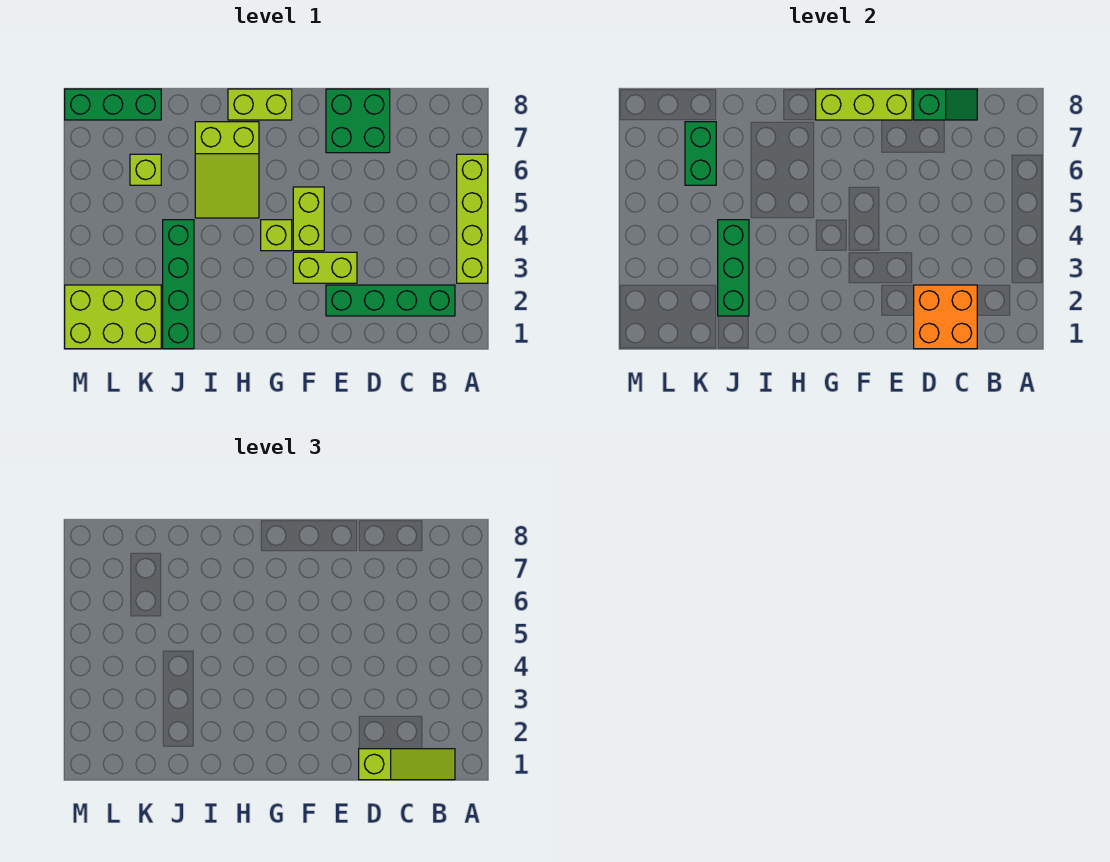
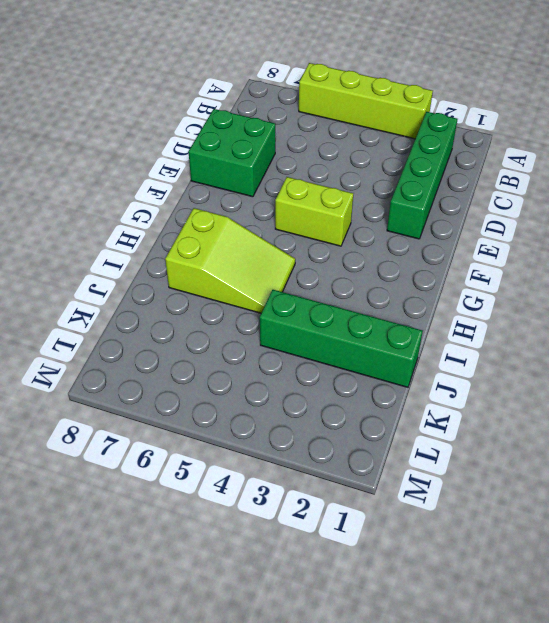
none -> lime brick E3:F3 level 1
none -> lime brick G4 level 1
none -> lime brick G8:H8 level 1

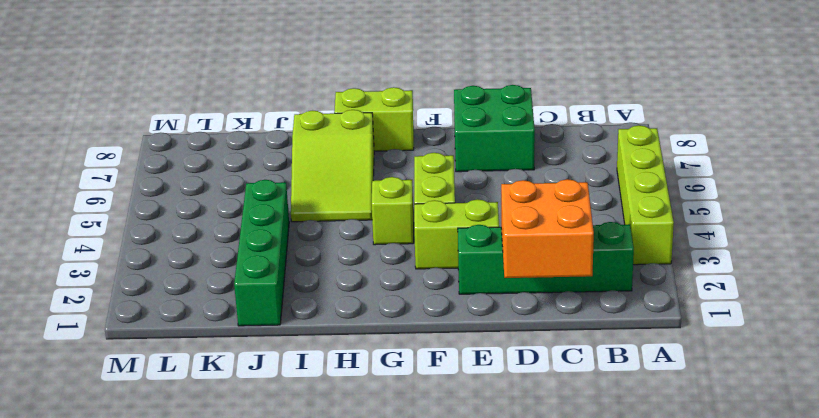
none -> lime brick K1:M2 level 1
none -> lime brick K6 level 1
none -> green brick K8:M8 level 1

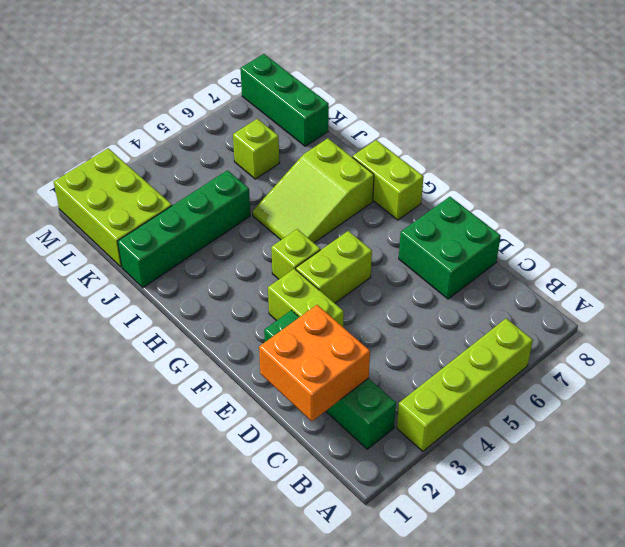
none -> green slope C8:D8 level 2 top D
none -> lime brick E8:G8 level 2
none -> green brick J2:J4 level 2

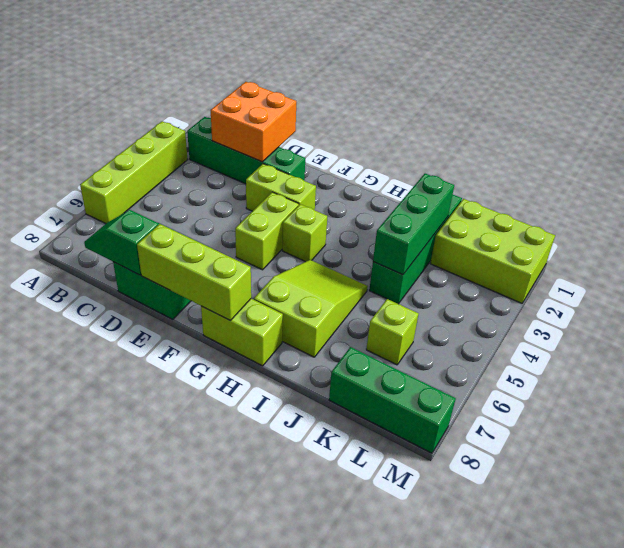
none -> green brick K6:K7 level 2
none -> lime slope B1:D1 level 3 top D

